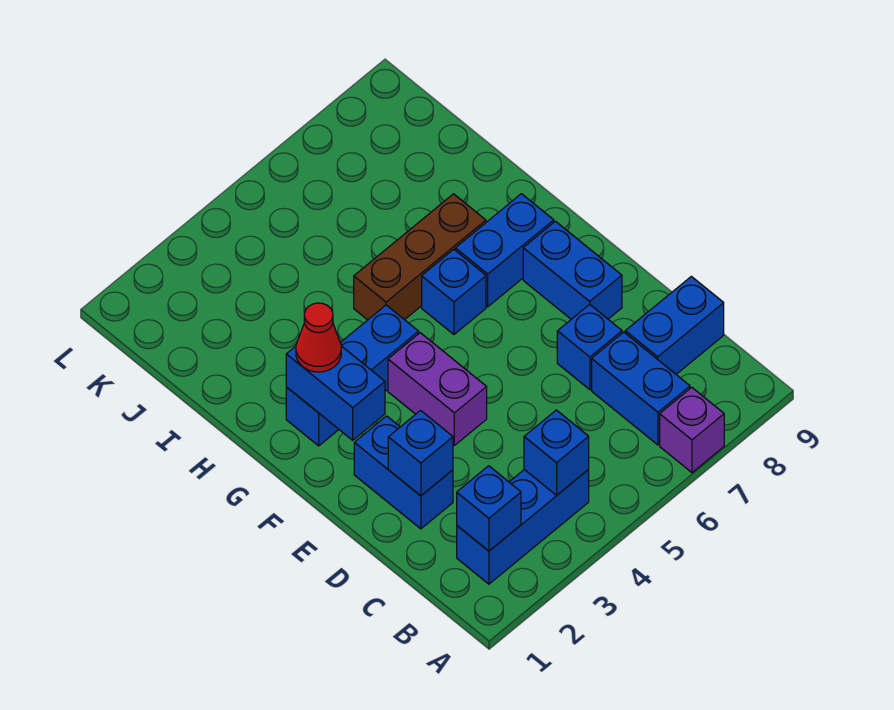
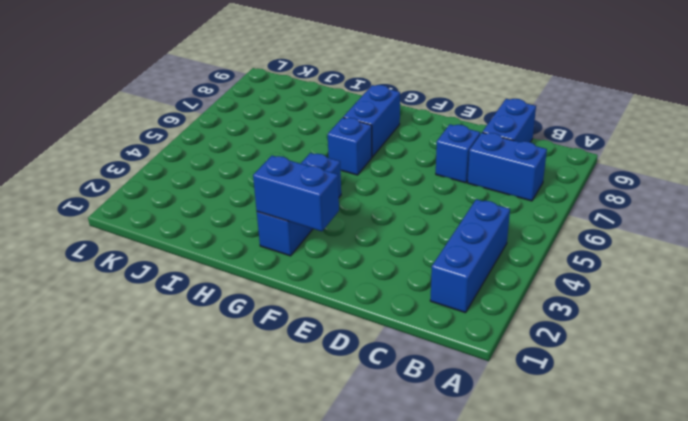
none -> purple brick A7 level 1
none -> blue brick D2:E2 level 1
none -> purple brick E4:F4 level 1

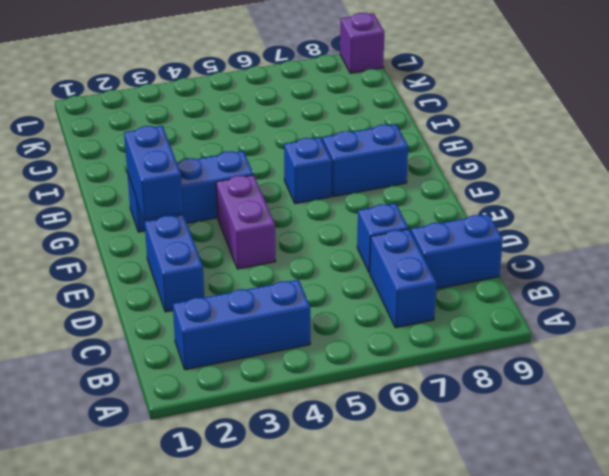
purple brick L9 level 1 -> purple brick A7 level 1
none -> blue brick E8:F8 level 1
none -> brown brick H5:H7 level 1
none -> blue brick B2 level 2

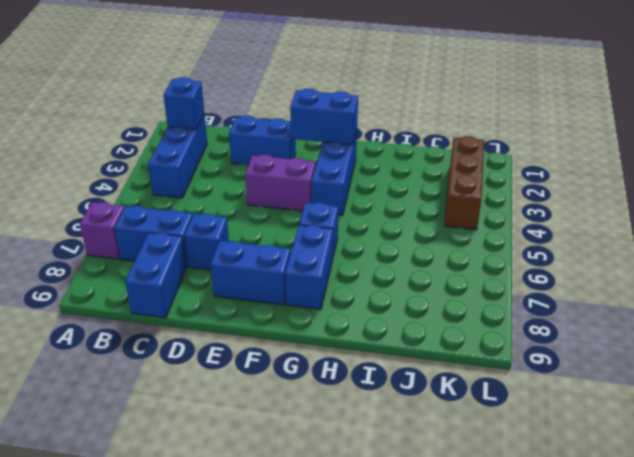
brown brick K2:K4 level 1 -> brown brick H5:H7 level 1
none -> blue brick B4 level 2
none -> blue brick D2 level 2
none -> red cone G2 level 3

